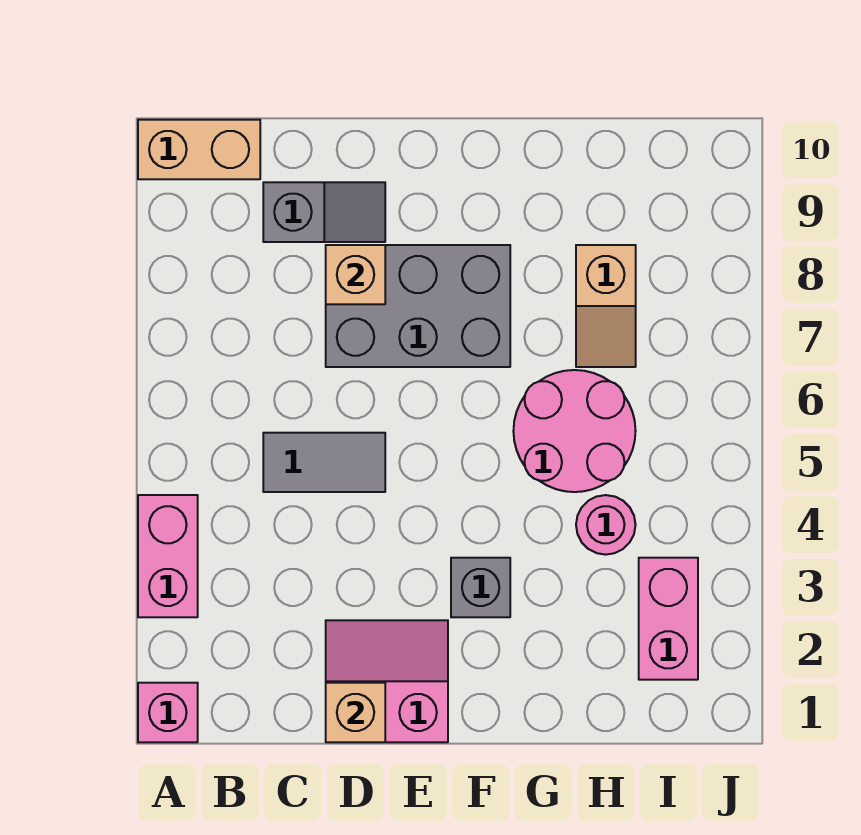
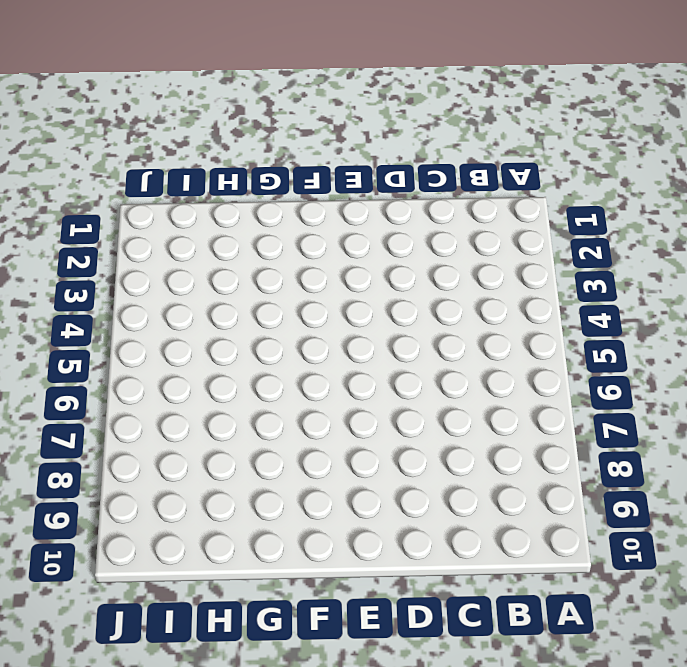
none -> pink brick A1 level 1
none -> pink brick A3:A4 level 1
none -> tan brick A10:B10 level 1

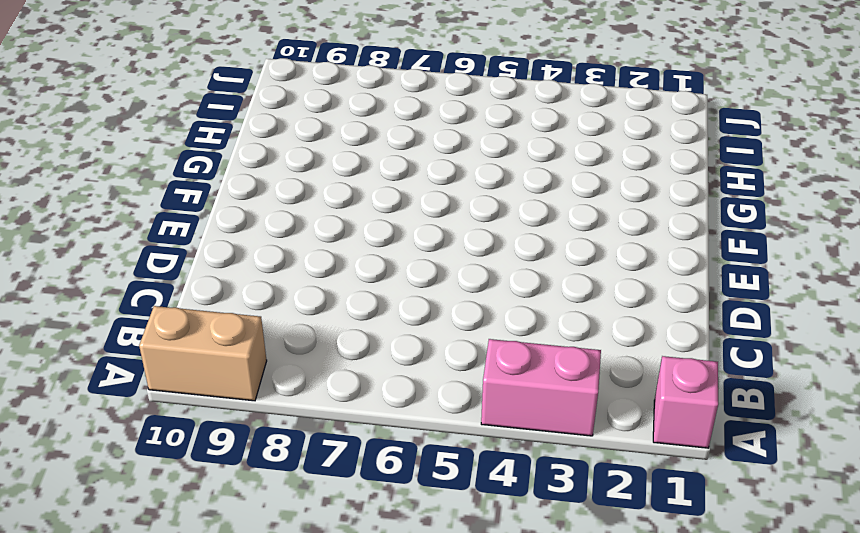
tan brick A9:A10 level 1 -> tan brick A10:B10 level 1
none -> grey tile C5:D5 level 1
none -> grey slope C9:D9 level 1 top C
none -> pink slope D1:E2 level 1 top 1

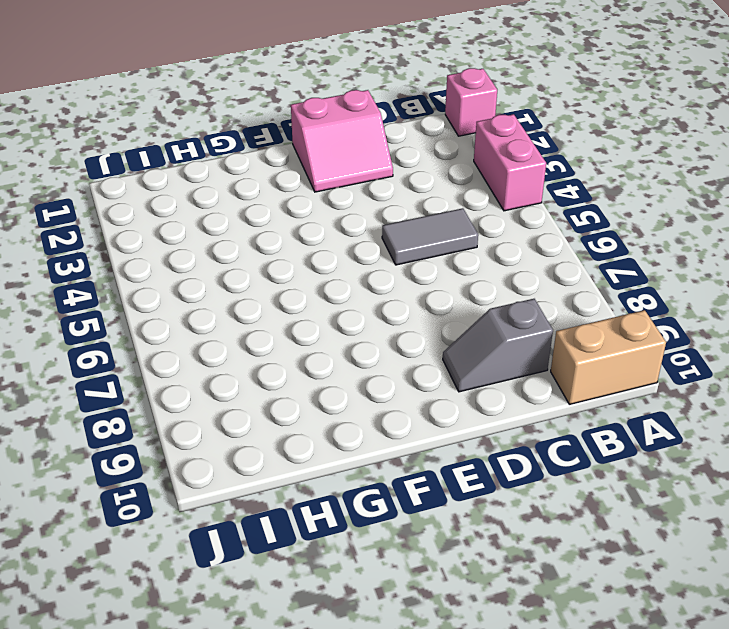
none -> grey brick D7:F8 level 1
none -> grey brick F3 level 1
none -> pink round brick G5:H6 level 1

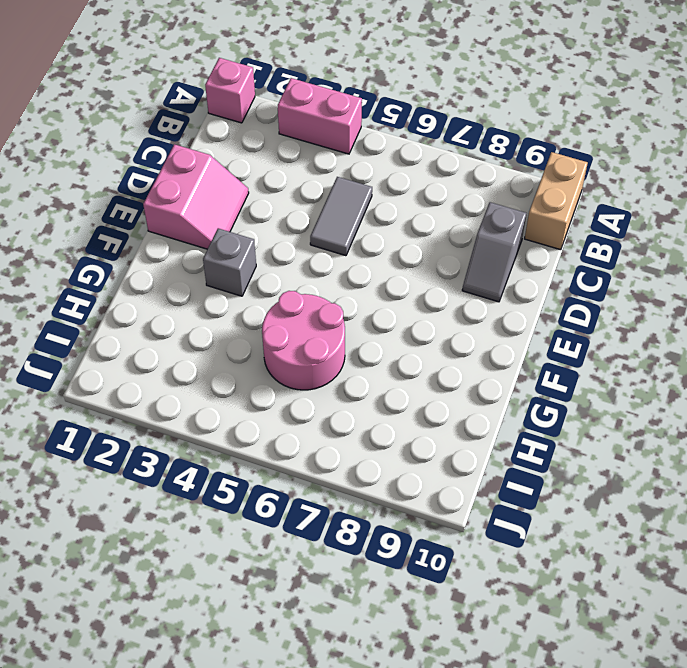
none -> grey brick D7:F8 level 1
none -> pink round brick H4 level 1
none -> tan slope H7:H8 level 1 top 8

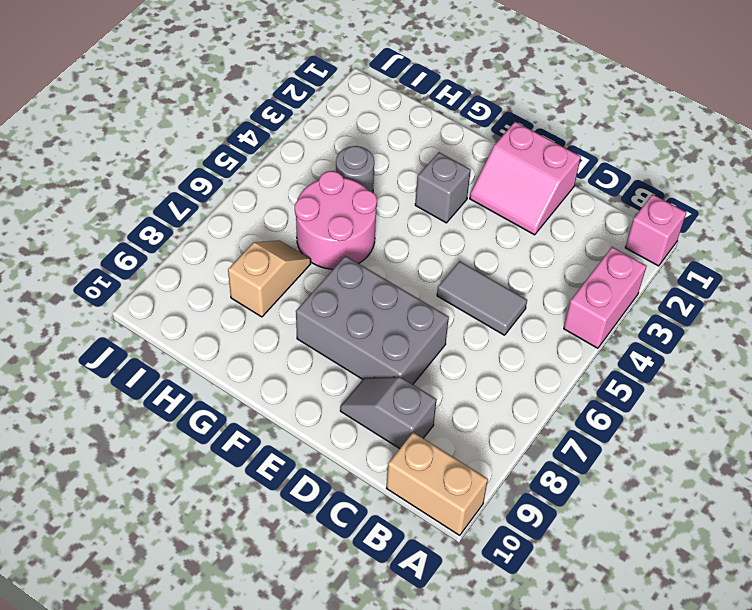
grey round brick H4 level 1 -> pink round brick H4 level 1
none -> pink brick I2:I3 level 1
none -> tan brick D1 level 2
none -> tan brick D8 level 2

